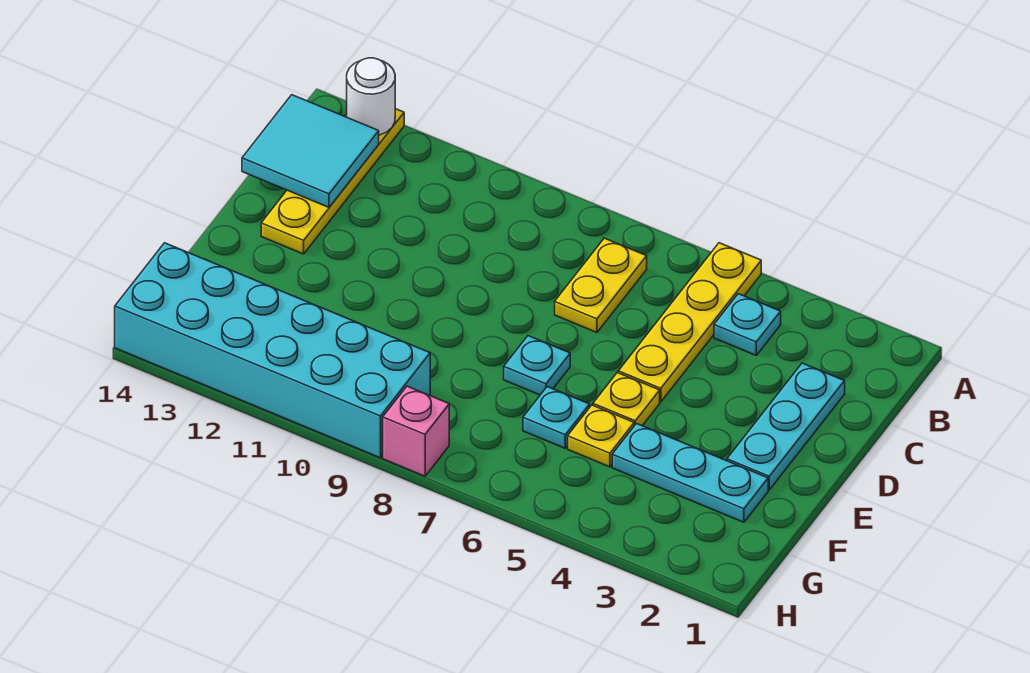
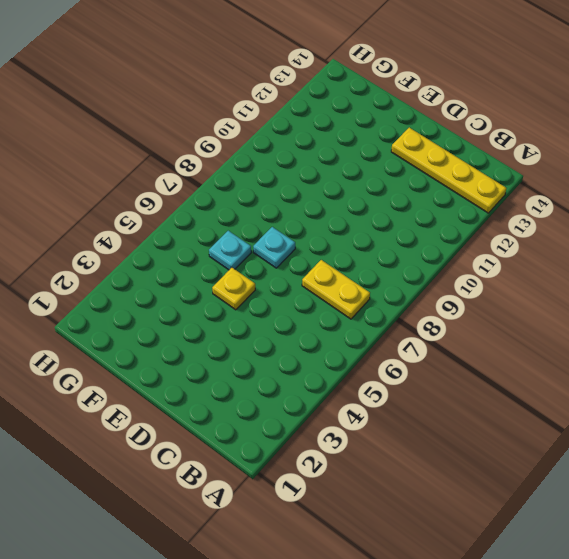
none -> yellow plate A5:D5 level 1
none -> cyan plate B4 level 1
none -> cyan plate C2:E2 level 1

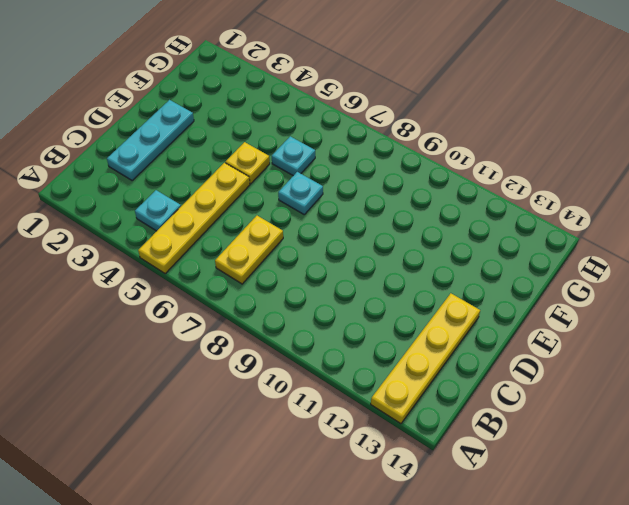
none -> cyan plate F2:F4 level 1
none -> yellow plate F5 level 1
none -> cyan brick G9:H14 level 1

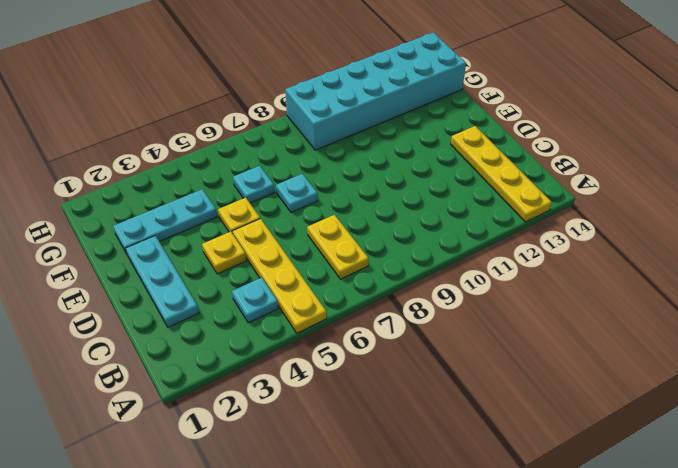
yellow plate D4 level 1 -> yellow plate F5 level 1
none -> pink brick H8 level 1
none -> white round brick A13 level 2
none -> cyan tile B13:C14 level 2

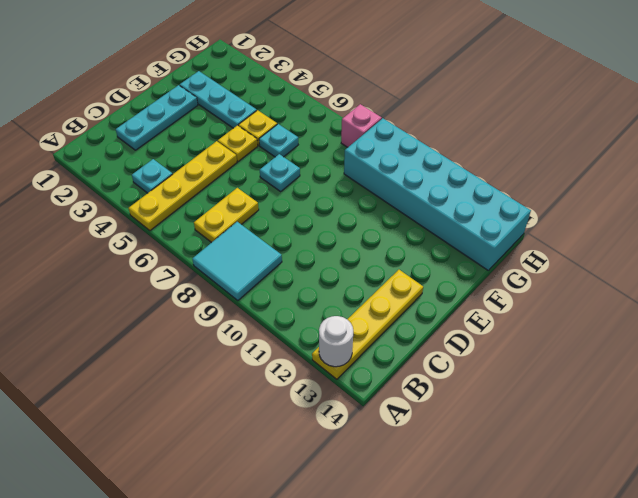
cyan tile A8:B9 level 1 -> cyan tile B13:C14 level 2

